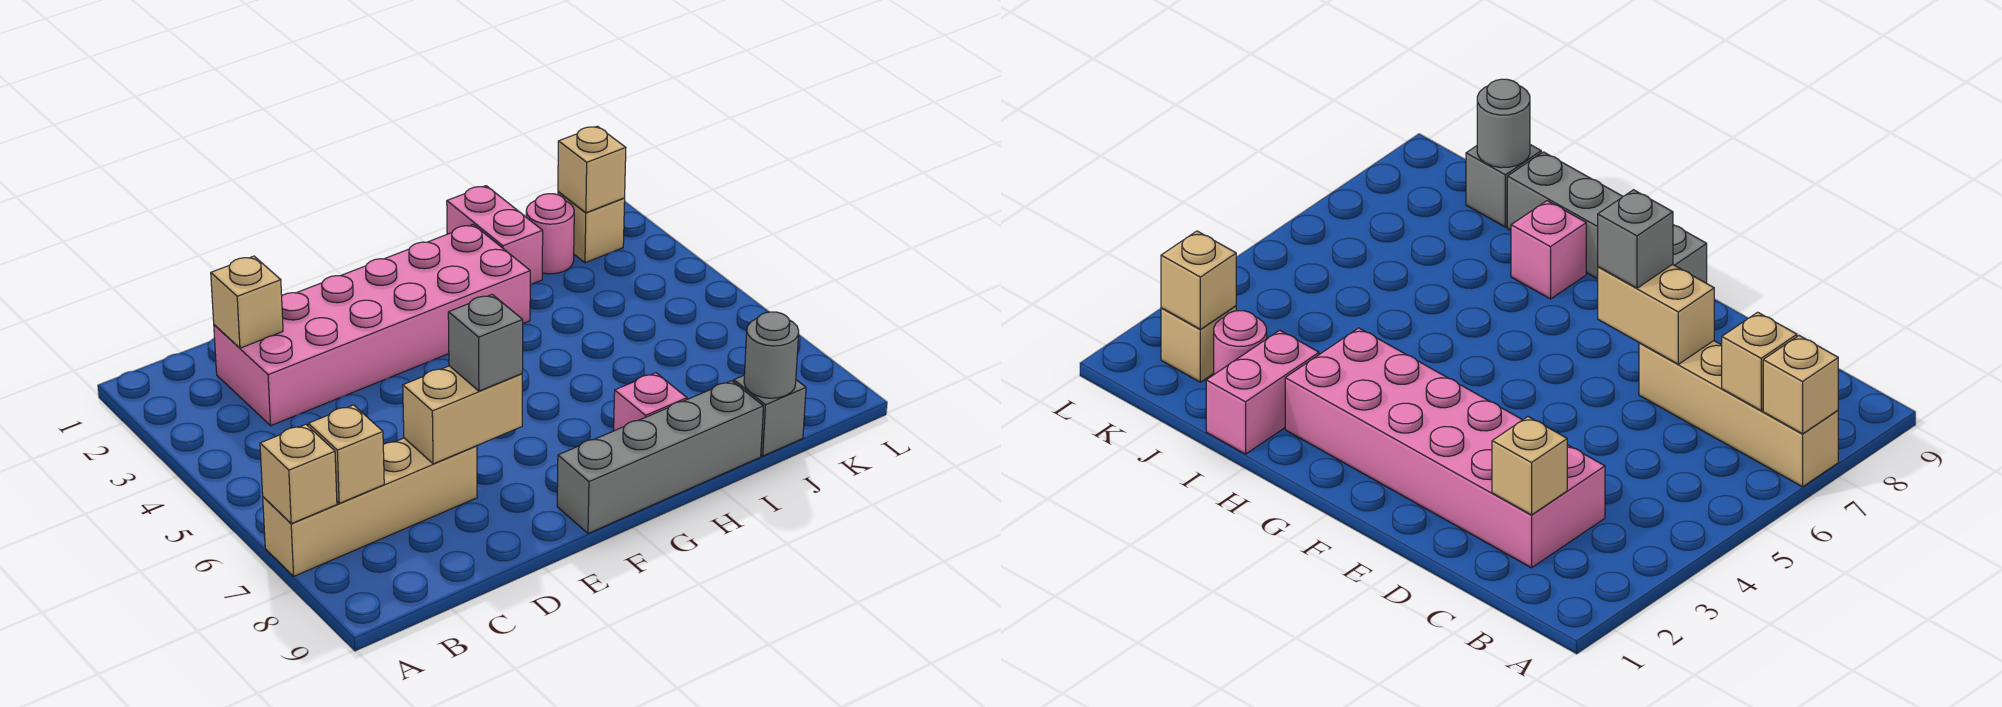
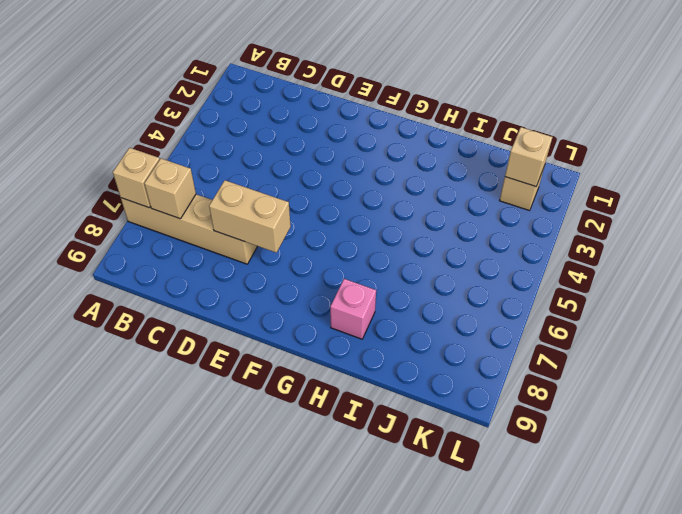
none -> pink brick C2:H3 level 1
none -> grey brick F9:I9 level 1
none -> pink brick I1:I2 level 1

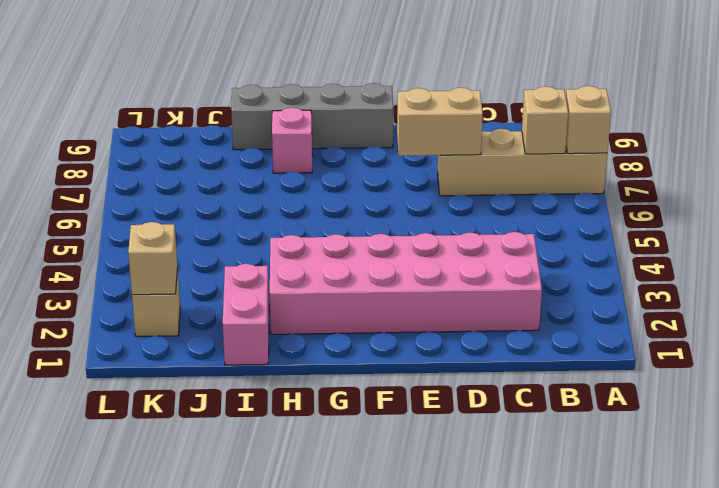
none -> pink round brick J2 level 1
none -> grey brick J9 level 1
none -> tan brick C2 level 2

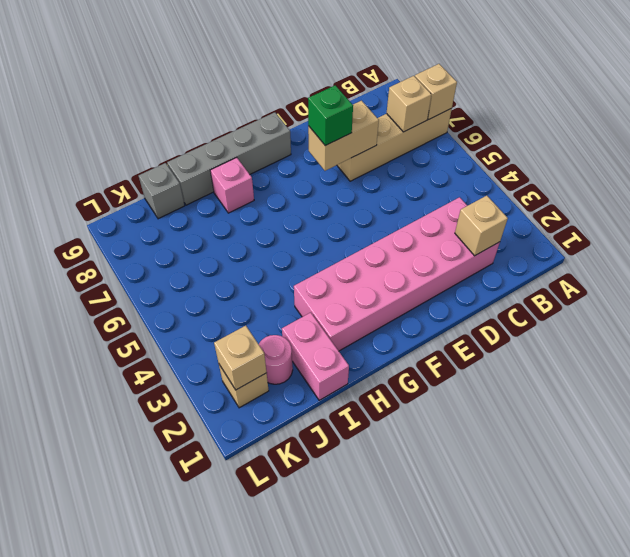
green brick E7 level 3 -> grey brick E7 level 3
none -> grey round brick J9 level 2

